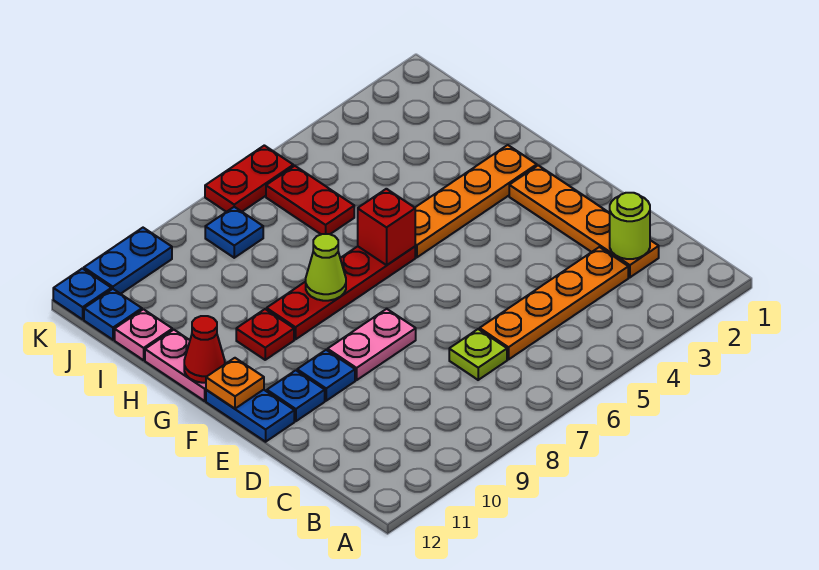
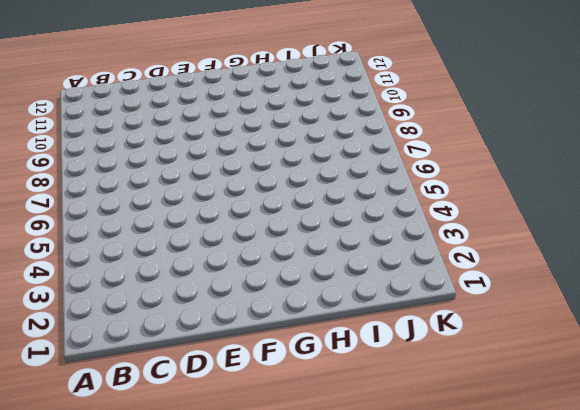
none -> orange plate C2:F2 level 1
none -> orange plate C3:C6 level 1
none -> lime plate C7 level 1

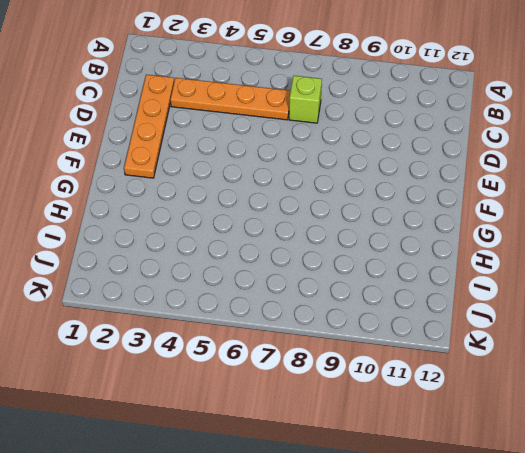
lime brick C7 level 1 -> lime plate C7 level 1
none -> pink plate E8:E9 level 1
none -> blue plate E10 level 1
none -> blue plate E11 level 1

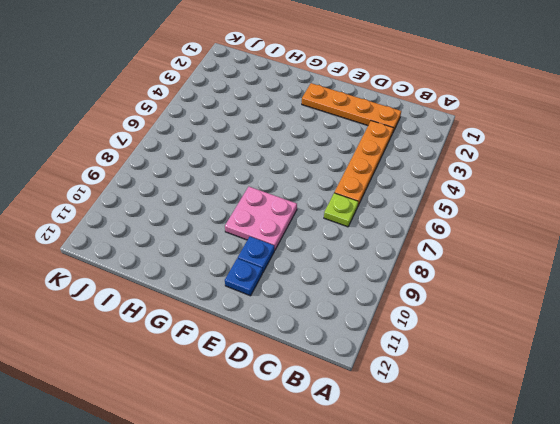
pink plate E8:F9 level 1 -> pink plate E8:E9 level 1
none -> blue plate E12:F12 level 1
none -> orange plate G2:G5 level 1
none -> red plate G6:G9 level 1

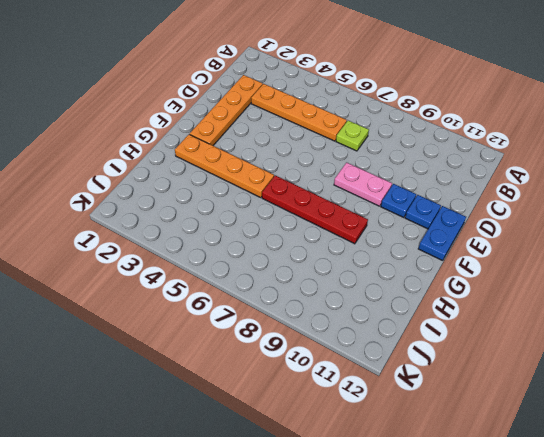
none -> red plate G10 level 1
none -> pink plate G12:H12 level 1
none -> red plate I6:J6 level 1

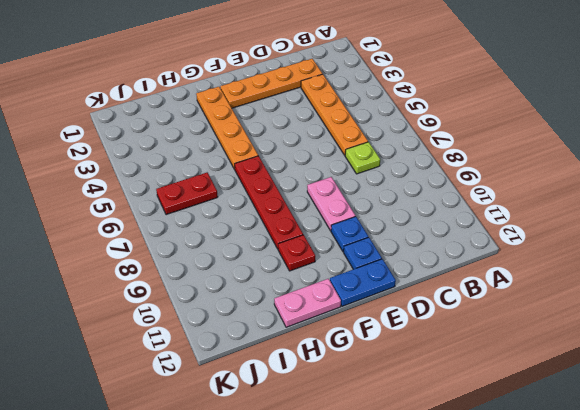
none -> pink plate I12 level 1
none -> blue plate J8 level 1
none -> blue plate J12 level 1

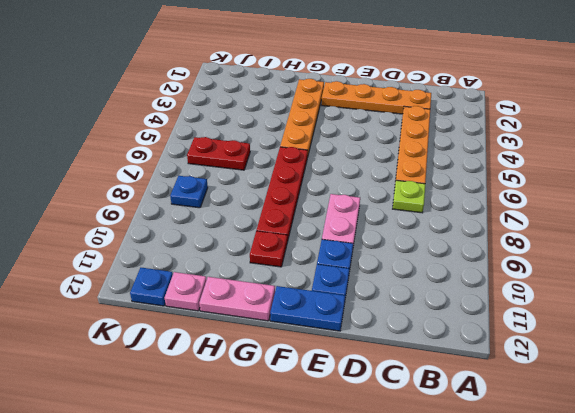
none -> red plate K6:K7 level 1
none -> blue plate K10:K11 level 1
none -> blue plate K12 level 1

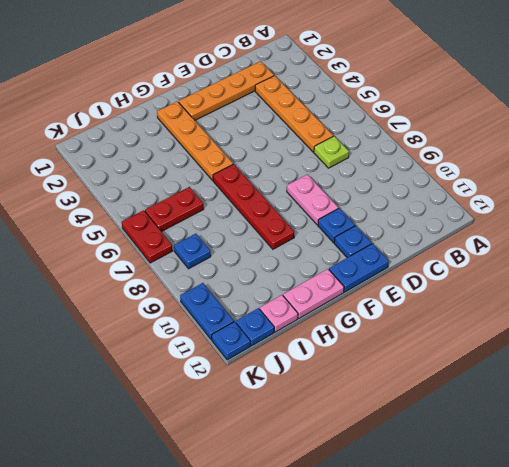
none -> red plate G10 level 1
none -> lime round brick C2 level 2
none -> orange plate F12 level 2

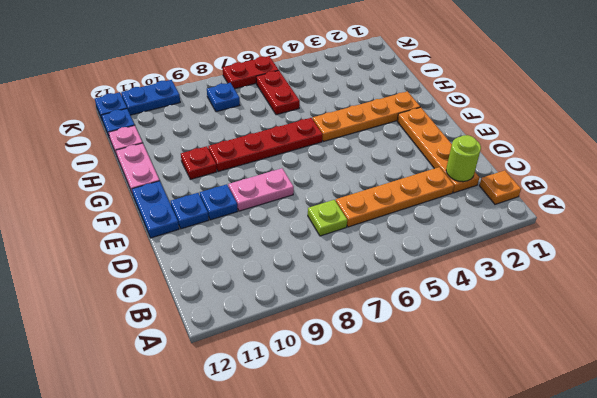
orange plate B1 level 1 -> orange plate F12 level 2
none -> red brick G6 level 2
none -> lime cone G8 level 2
none -> red cone G12 level 2

